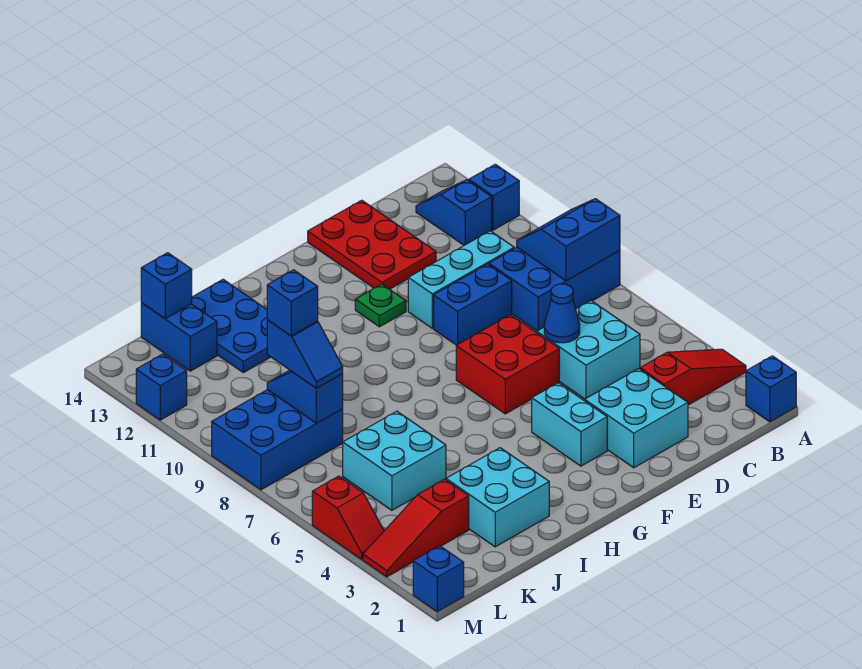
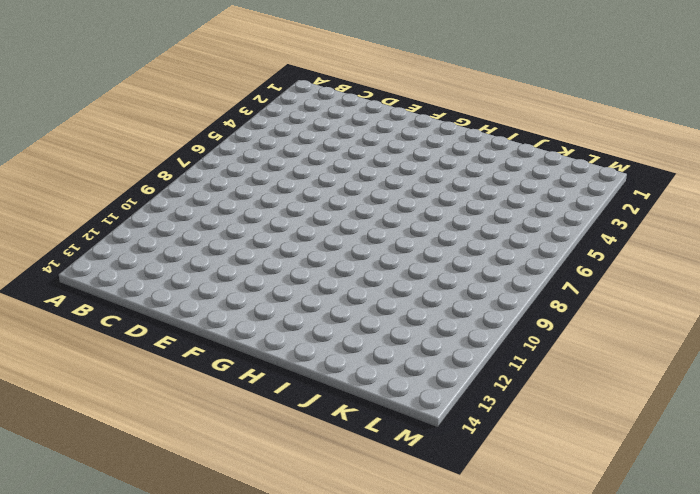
none -> blue brick A1 level 1
none -> red slope A3:C3 level 1 top C
none -> blue brick A8:C9 level 1

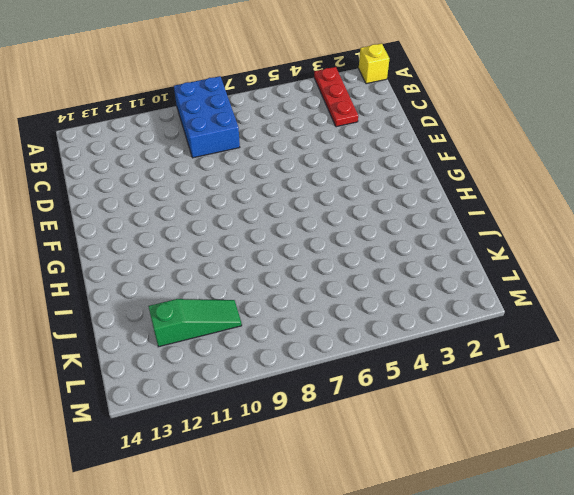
yellow brick A1 level 1 -> blue brick A1 level 1
red plate A3:C3 level 1 -> red slope A3:C3 level 1 top C
green slope K10:K12 level 1 top 12 -> none
none -> blue brick A12 level 1
none -> blue slope B12:B13 level 1 top 12
none -> cyan brick C5:D6 level 1

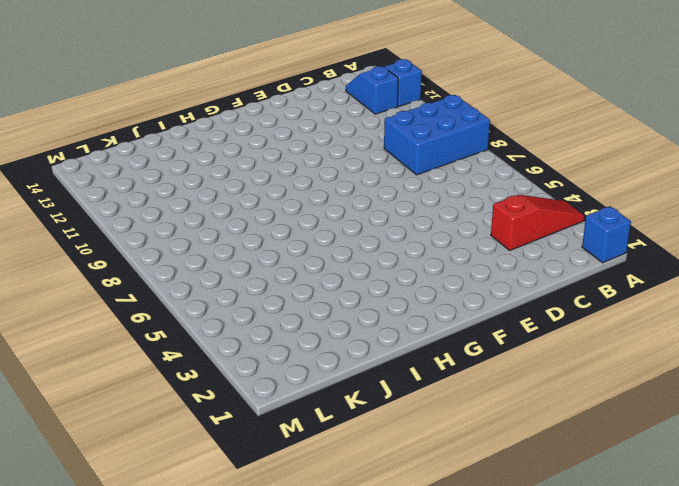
none -> cyan brick C5:D6 level 1
none -> cyan brick C10:E10 level 1
none -> cyan brick D2:E3 level 1

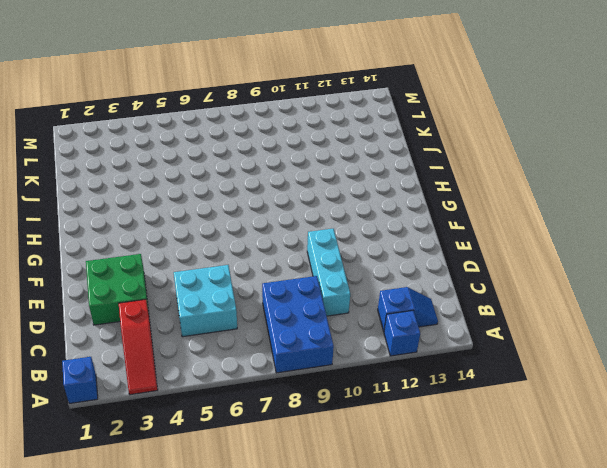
green brick D2:E3 level 1 -> cyan brick D2:E3 level 1
none -> blue brick D9:E9 level 1
none -> red plate D12:E14 level 1
none -> red brick E6:F7 level 1

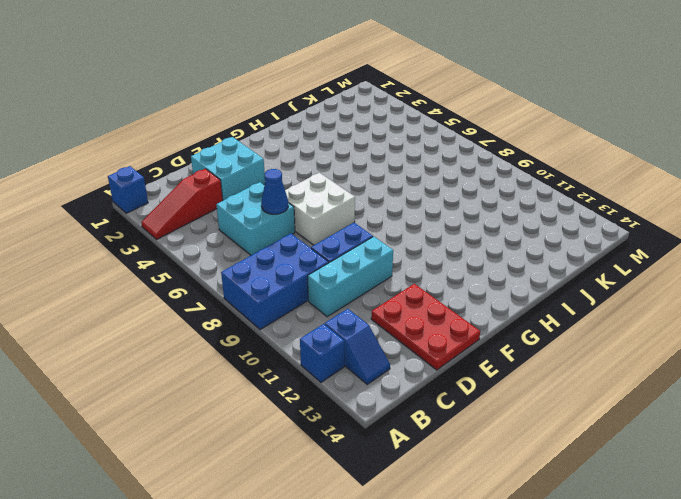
white brick E6:F7 level 1 -> red brick E6:F7 level 1
none -> cyan brick F3:F4 level 1
none -> green plate F11 level 1
none -> cyan brick I2:J3 level 1

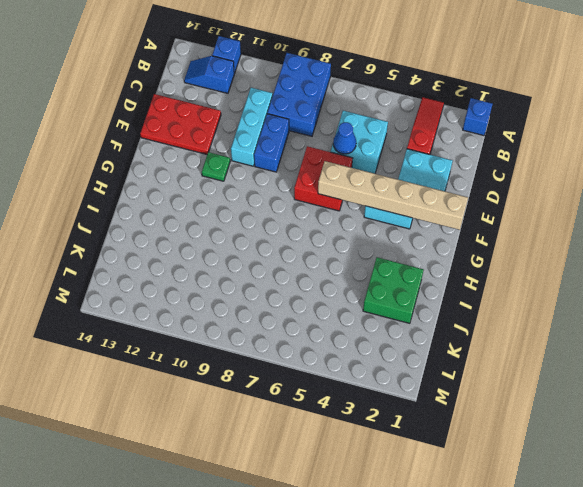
tan brick F1:F6 level 2 -> none
green brick I2:J3 level 1 -> cyan brick I2:J3 level 1
none -> blue plate I12:J14 level 1
none -> cyan brick J5:K6 level 1
none -> red slope K3:M3 level 1 top K

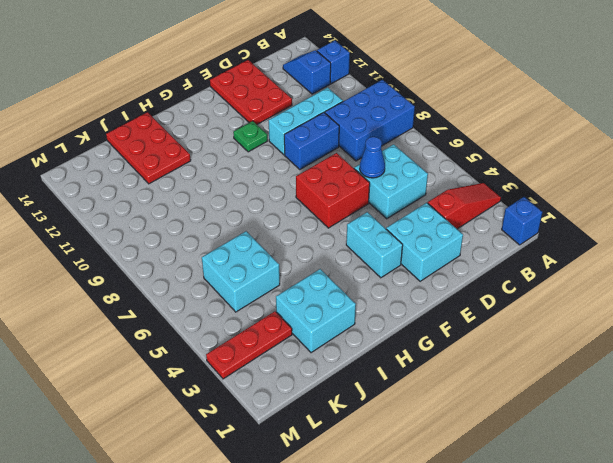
red plate I12:J14 level 1 -> blue plate I12:J14 level 1
red plate K3:M3 level 1 -> red slope K3:M3 level 1 top K
none -> blue brick K8:M9 level 1
none -> blue brick K13:K14 level 1
none -> blue brick M1 level 1

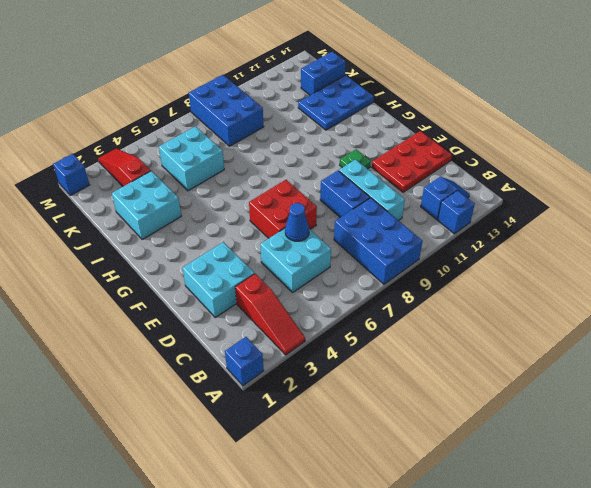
none -> cyan brick F3:F4 level 1
none -> red slope M4:M5 level 1 top 5
none -> blue brick M12 level 1

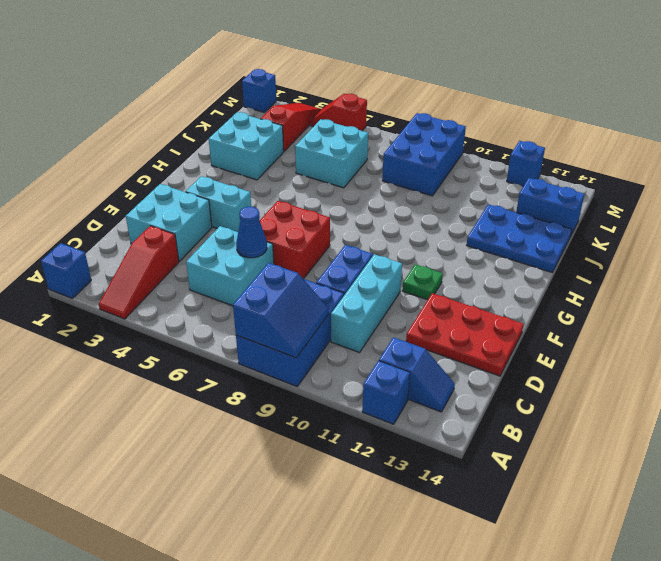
none -> blue slope K8:K9 level 2 top 8
none -> blue brick K14 level 2
none -> blue slope K8:K9 level 3 top 9

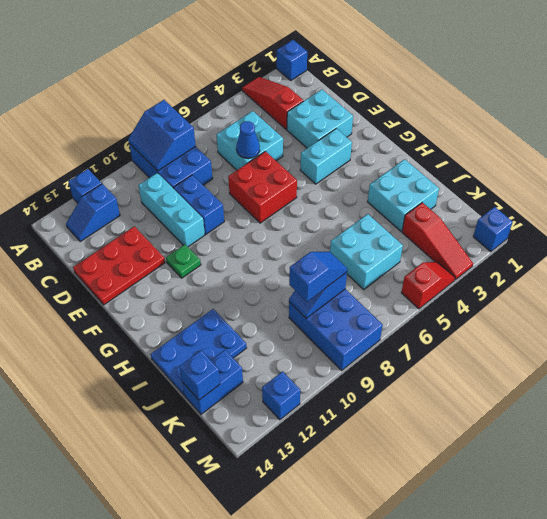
none -> blue brick K9 level 4

